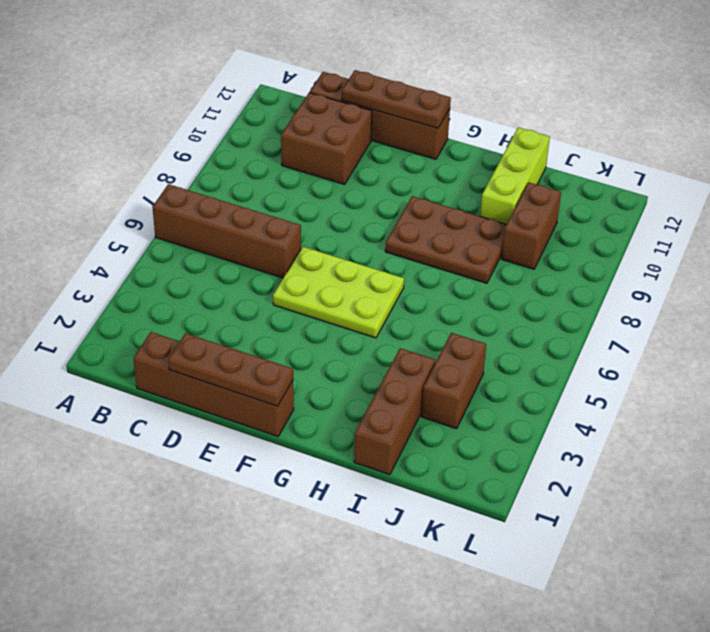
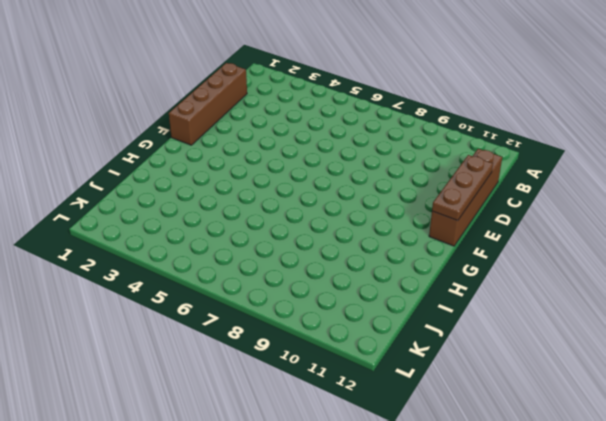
none -> brown brick A6:D6 level 1
none -> brown brick C10:D11 level 1
none -> lime plate E5:G6 level 1

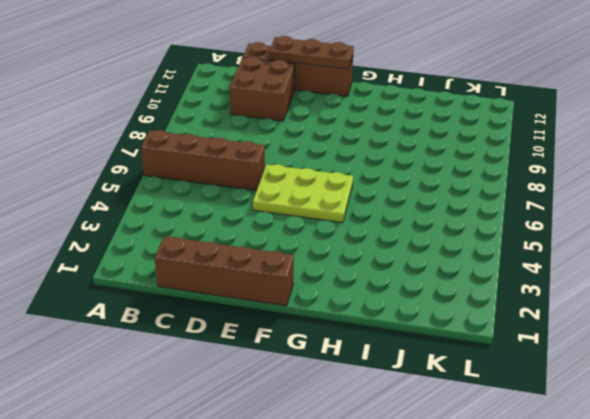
none -> brown plate G8:I9 level 1
none -> brown brick I1:I3 level 1
none -> lime brick I10:I12 level 1

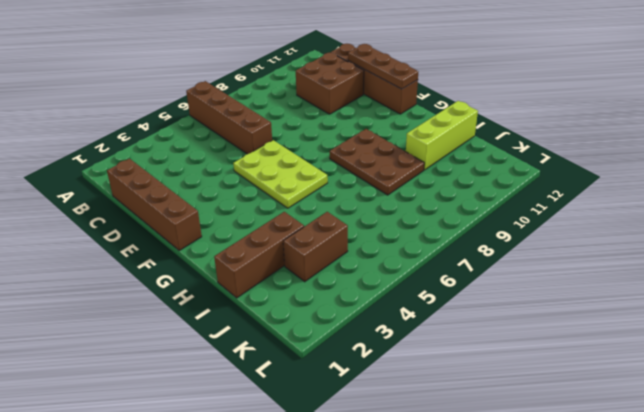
none -> brown brick J9:J10 level 1
none -> brown plate D1:F1 level 2

